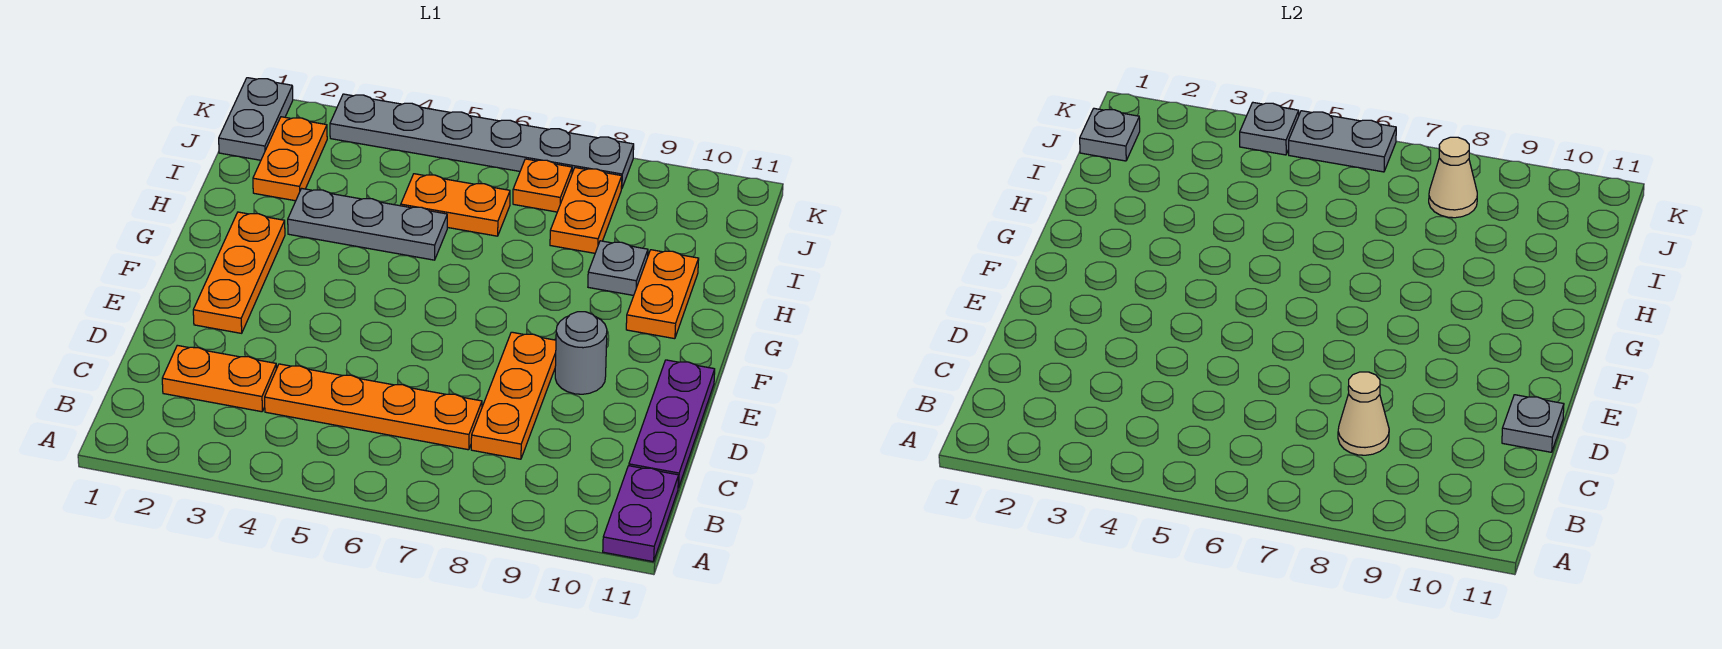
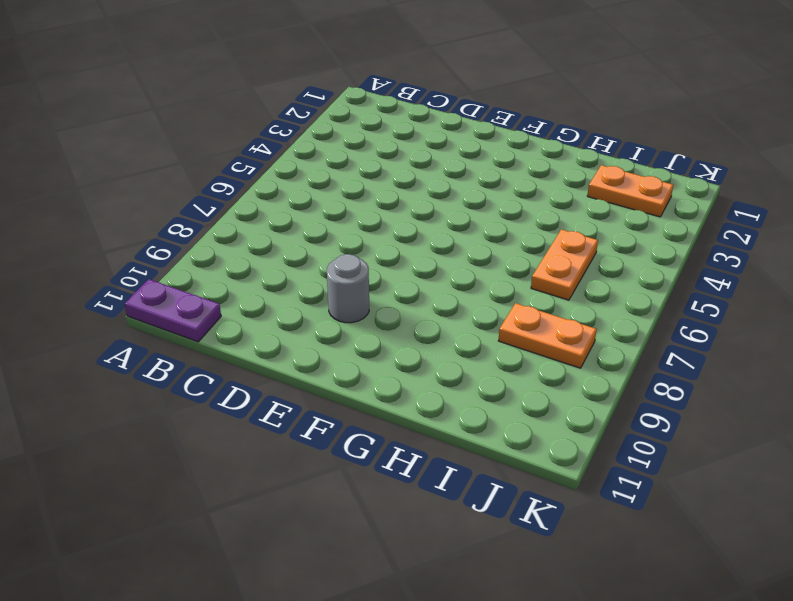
none -> orange plate C2:C3 level 1
none -> orange plate C4:C7 level 1
none -> orange plate C8:E8 level 1

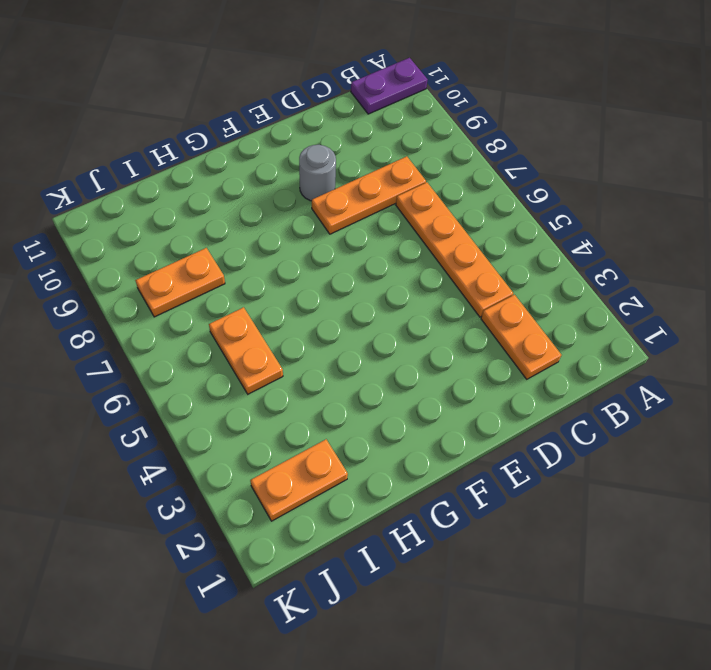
none -> purple plate C11:E11 level 1
none -> orange plate E2:G2 level 1
none -> orange plate G10:H10 level 1

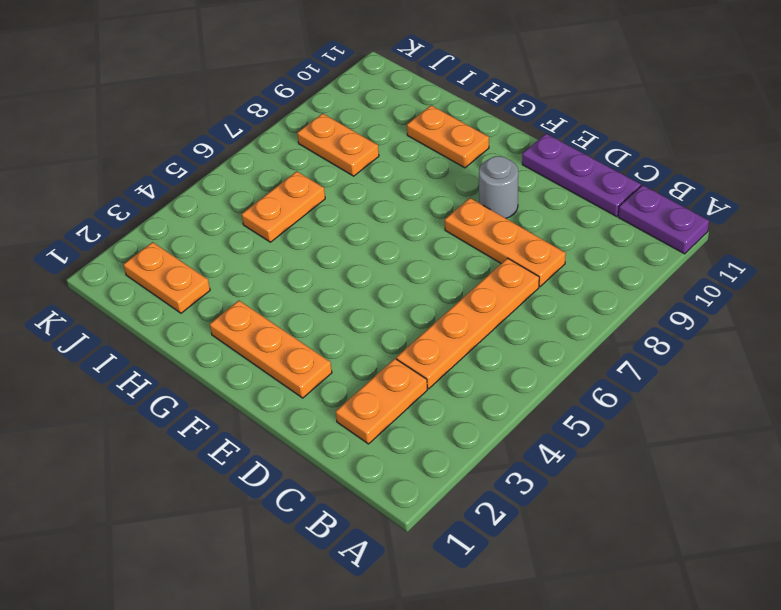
none -> grey plate H3:H5 level 1
none -> grey plate H9 level 1
none -> grey plate J1:K1 level 1

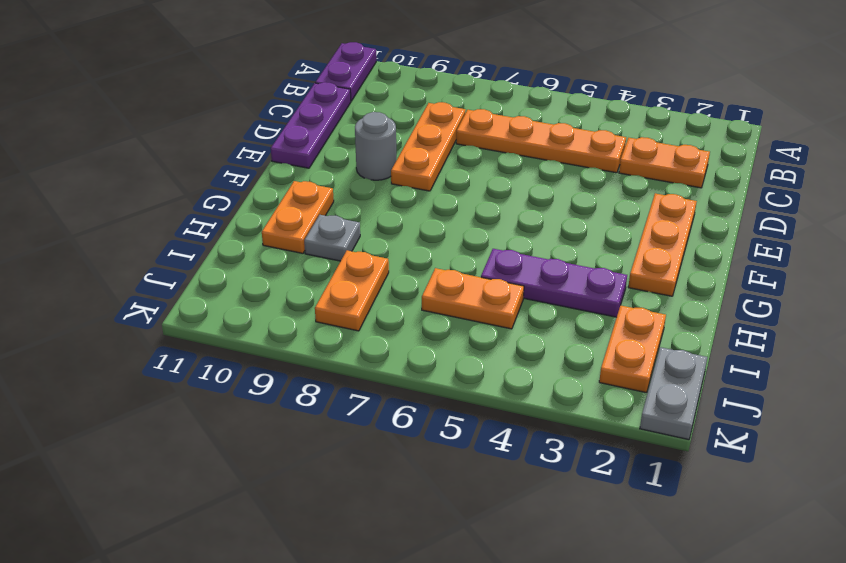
purple plate H3:H5 level 1 -> grey plate H3:H5 level 1
none -> orange plate J7 level 1
none -> grey plate K3:K8 level 1
none -> tan cone C8 level 2

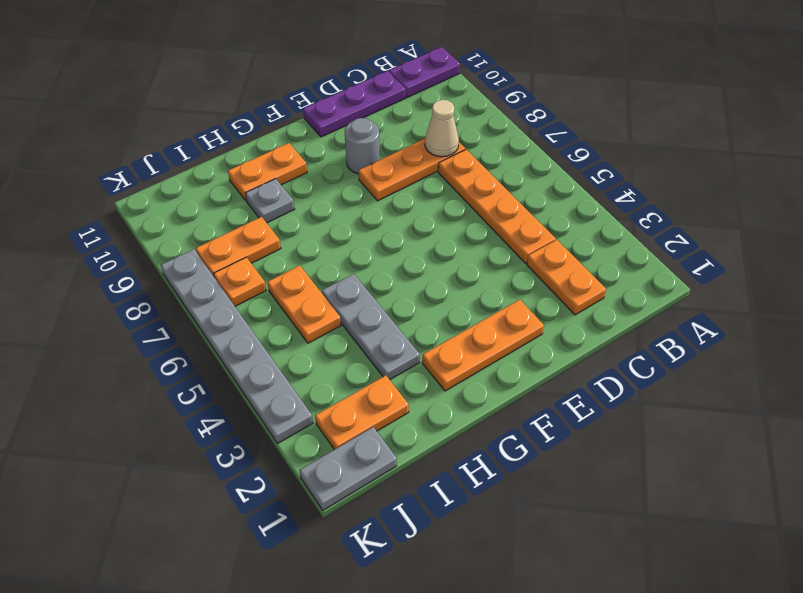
none -> grey plate D11 level 2
none -> grey plate J1 level 2
none -> tan cone J8 level 2

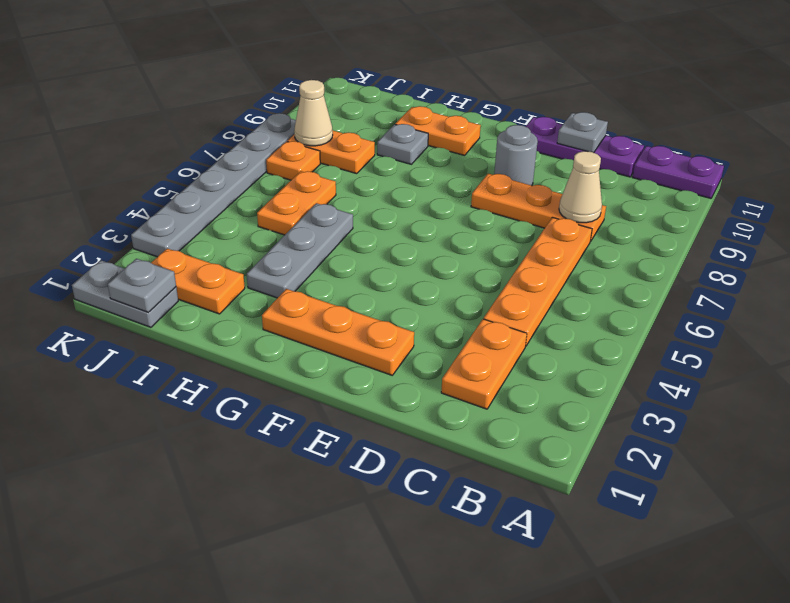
none -> grey plate K4 level 2
none -> grey plate K5:K6 level 2

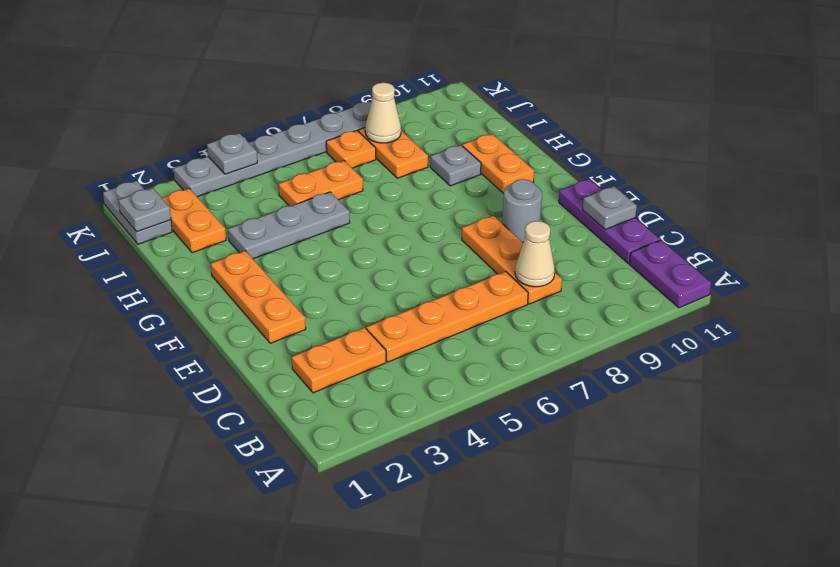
none -> grey plate K5:K6 level 2

